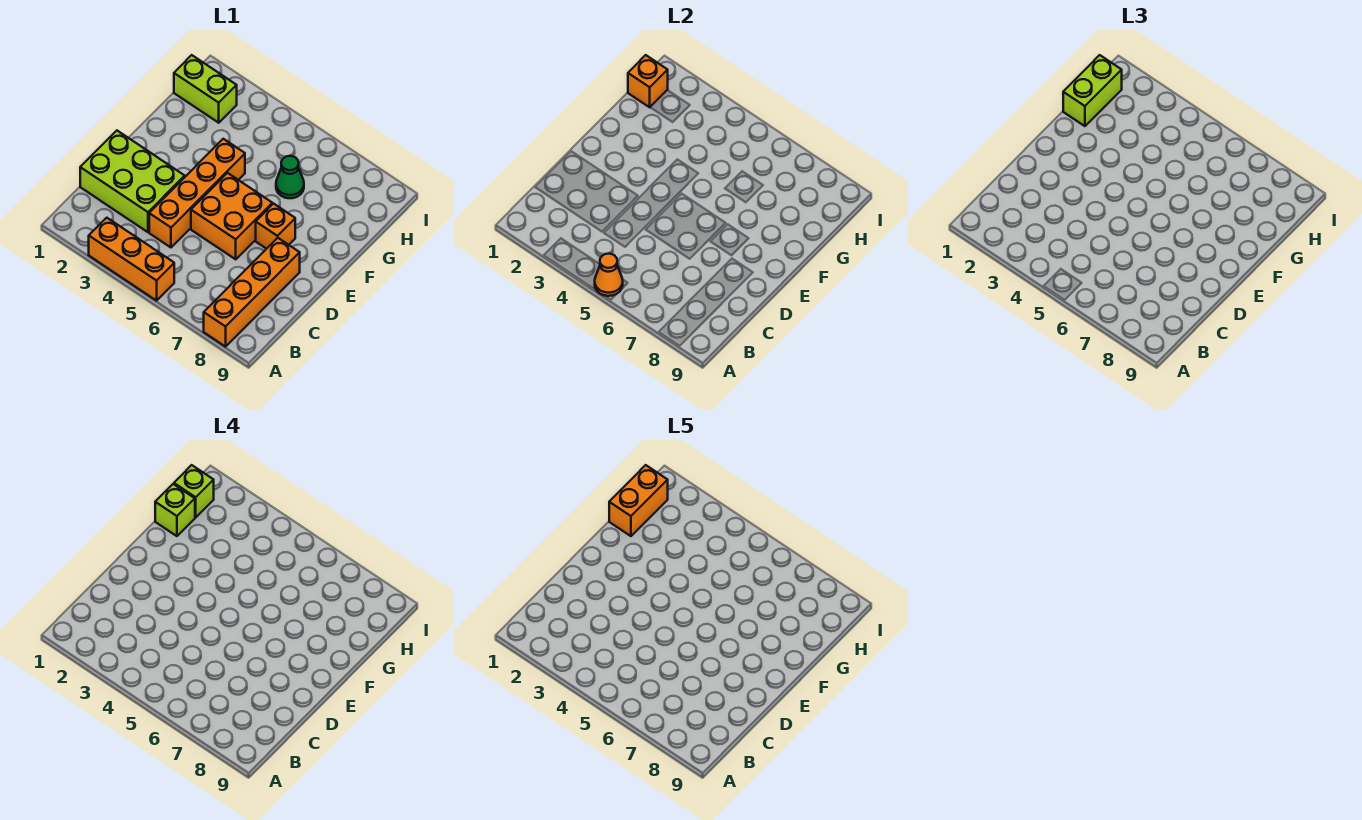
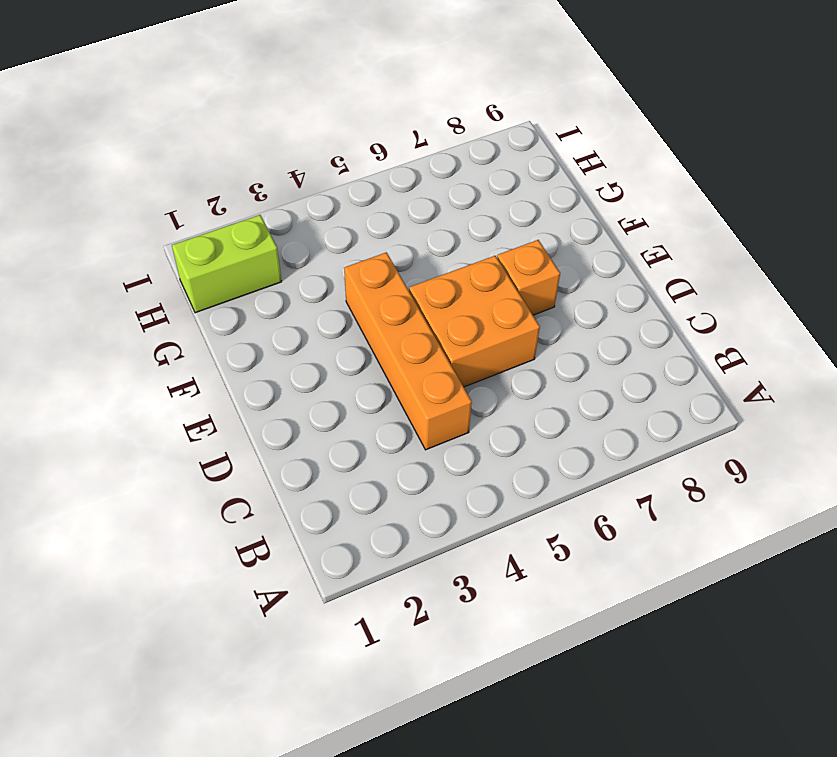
none -> orange brick A3:A5 level 1
none -> orange brick A8:D8 level 1
none -> lime brick C1:D3 level 1

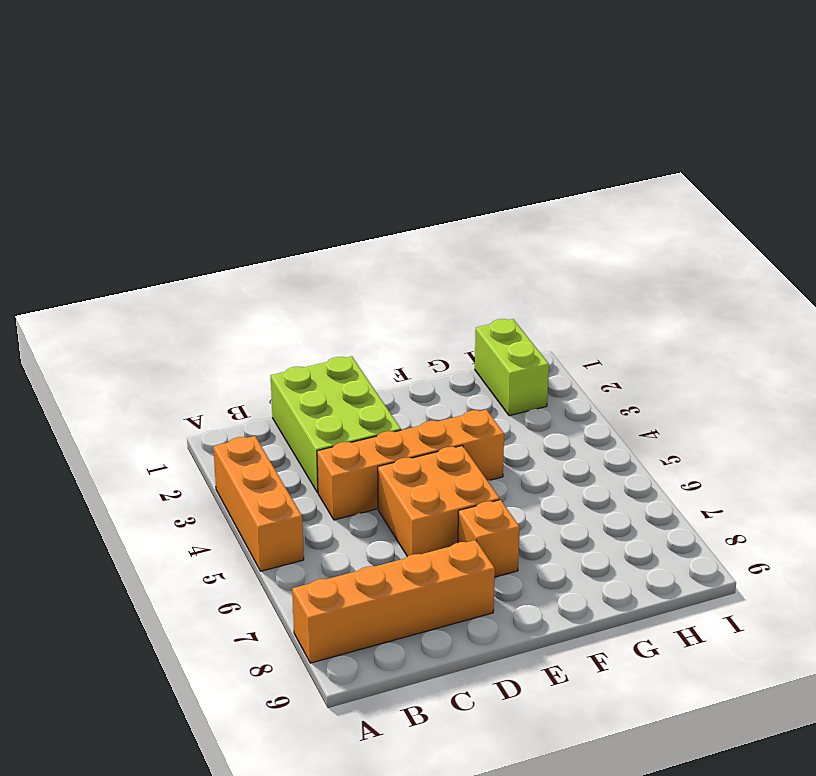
none -> green cone G6 level 1
none -> orange cone A5 level 2
none -> orange brick H1 level 2

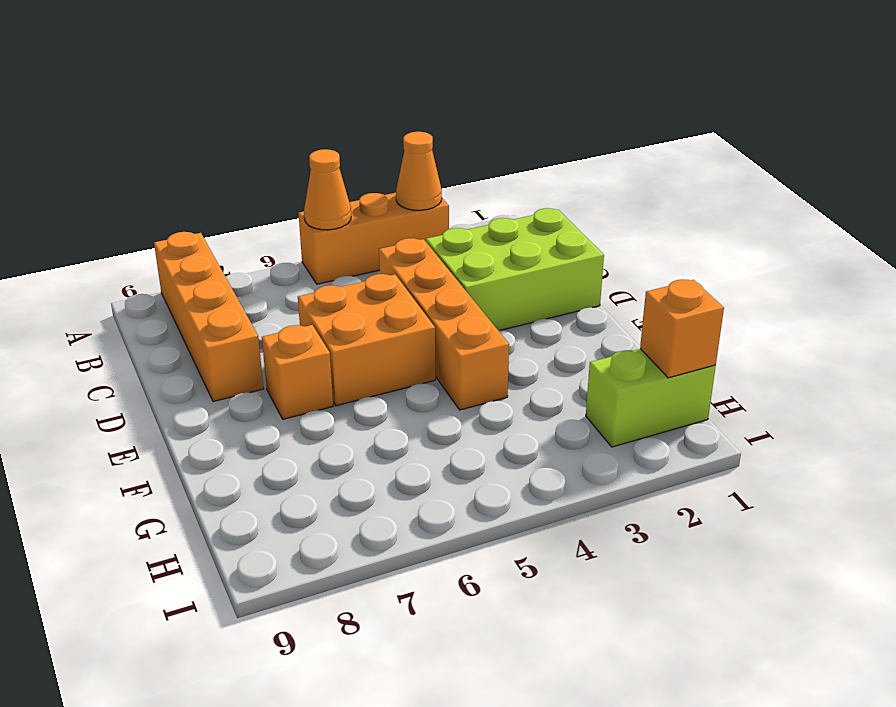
orange cone A3 level 2 -> none
none -> green cone G6 level 1
none -> lime brick G1:H1 level 3
none -> lime brick G1 level 4

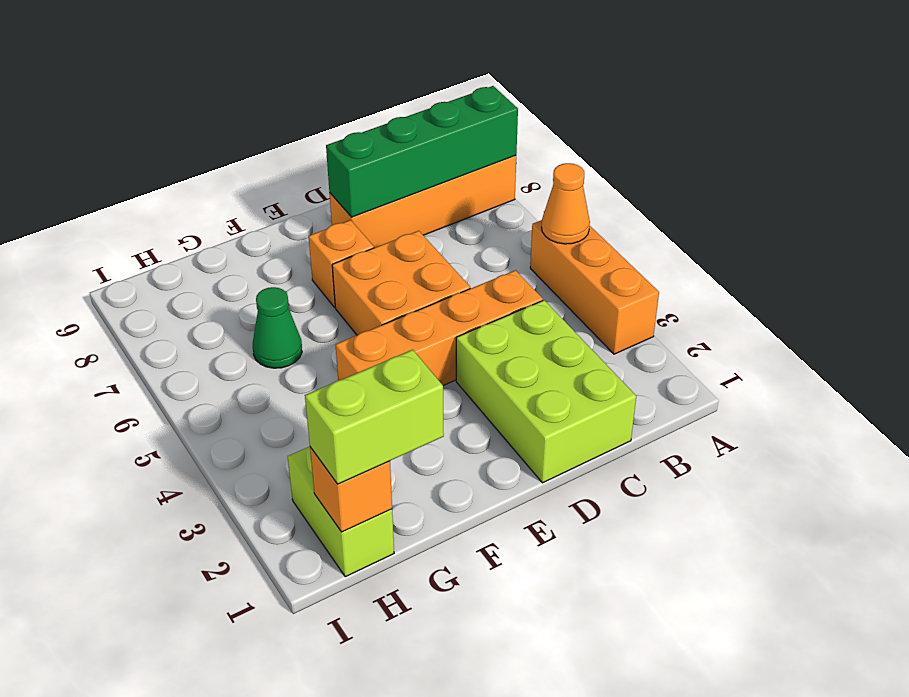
green brick A8:D8 level 2 -> none
none -> lime brick G1 level 4
none -> lime brick H1 level 4
none -> orange brick G1:H1 level 5

